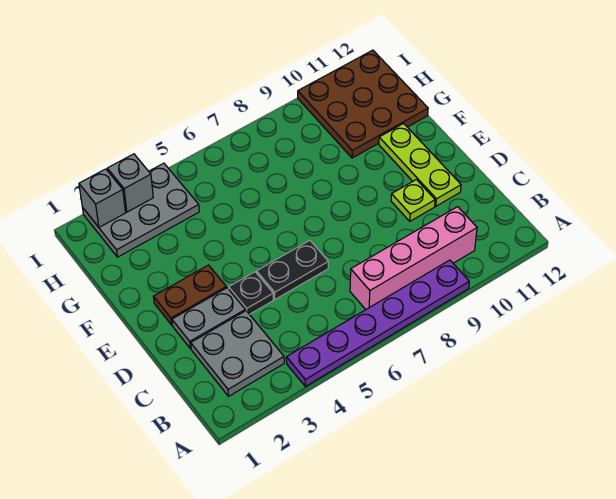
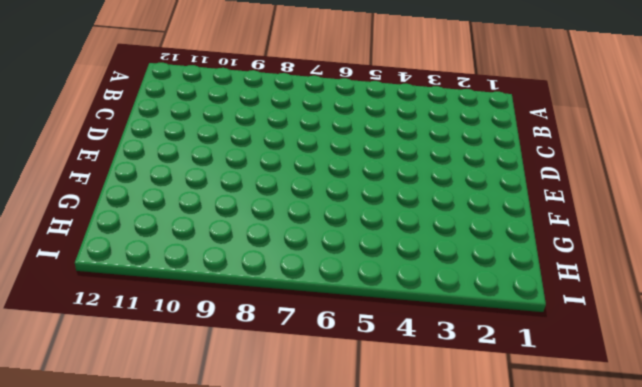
none -> purple plate A4:A9 level 1
none -> grey plate B2:C3 level 1
none -> pink brick B7:B10 level 1

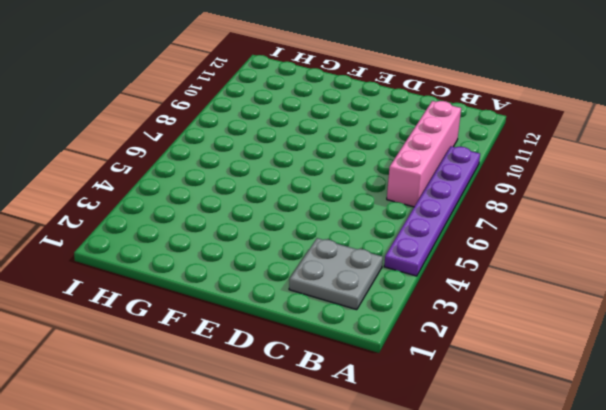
none -> grey plate D2:D3 level 1
none -> black plate D4 level 1
none -> black plate D5:D6 level 1

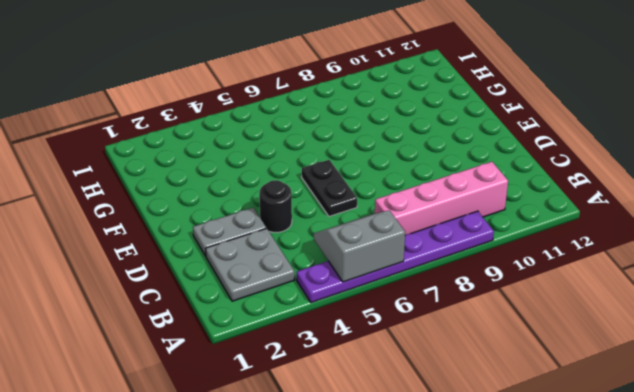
grey slope A5:B6 level 2 top A -> none
black round brick D4 level 1 -> black plate D4 level 1
black plate D6:E6 level 1 -> black plate D5:D6 level 1
none -> lime plate D10 level 1
none -> lime plate D11:F11 level 1
none -> brown plate E2:E3 level 1

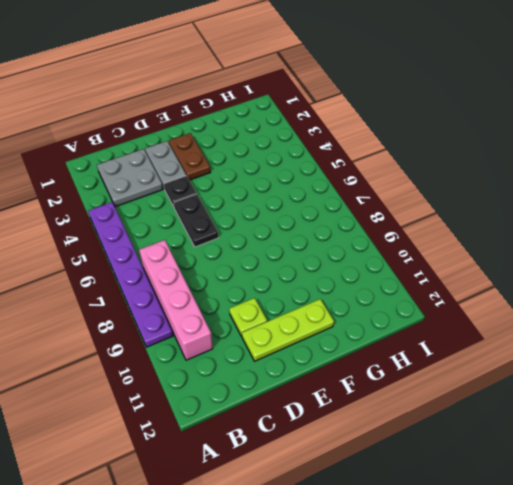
none -> brown plate G10:I12 level 1
none -> grey plate H2:I4 level 1
none -> grey brick I2 level 2

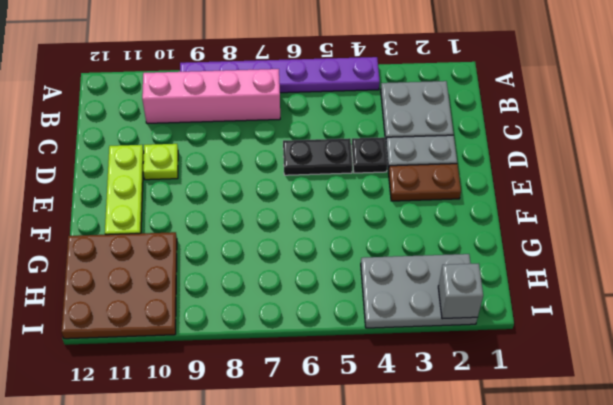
none -> grey brick I3 level 2

